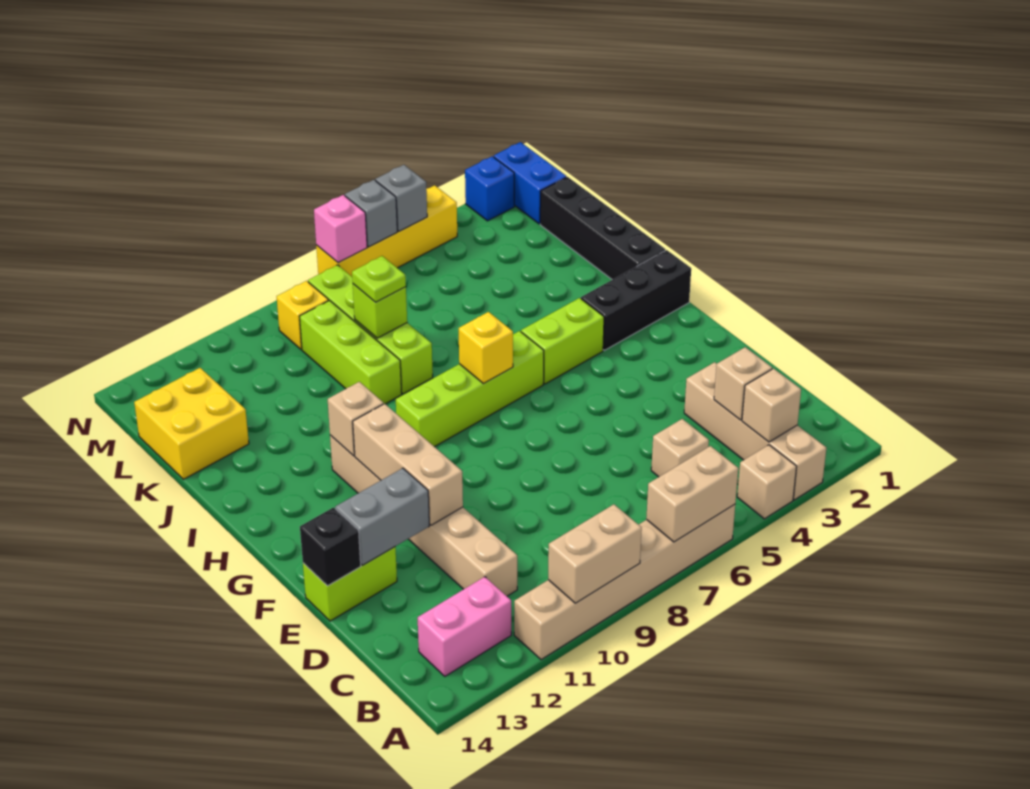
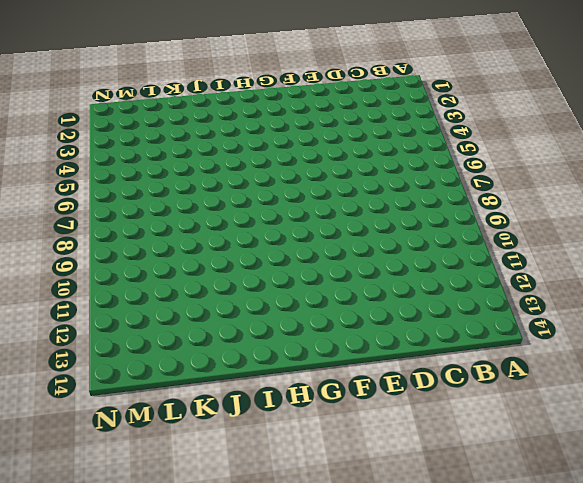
none -> tan brick A3:D3 level 1
none -> tan brick A4 level 1
none -> tan brick A6:A11 level 1
none -> pink brick B12:B13 level 1

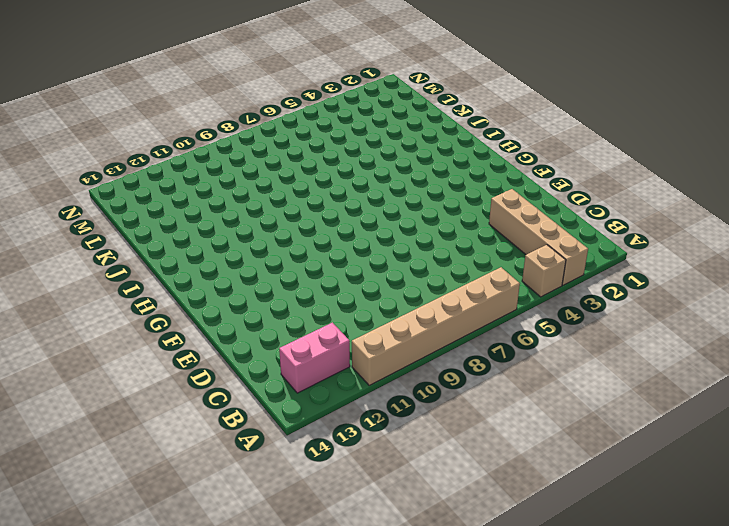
none -> tan brick C5 level 1
none -> tan brick C11:H11 level 1
none -> lime brick E13:E14 level 1
none -> black brick H1:H3 level 1

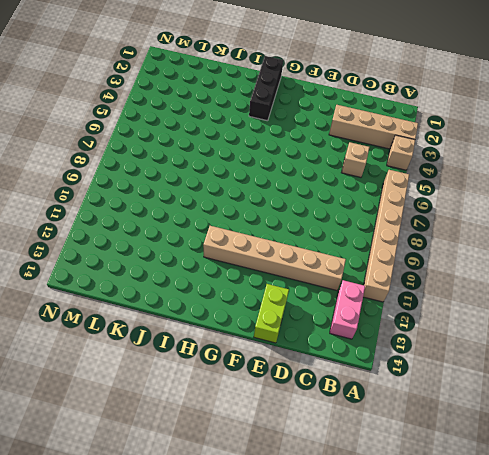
none -> lime brick H4:H5 level 1
none -> lime brick H6:H9 level 1
none -> black brick I1:L1 level 1
none -> lime brick J8:M8 level 1

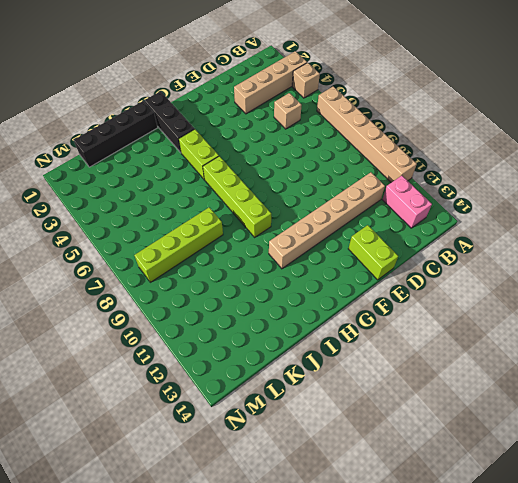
none -> lime brick J9:L9 level 1
none -> yellow brick K13:L14 level 1
none -> blue brick M1:N1 level 1
none -> yellow brick M9 level 1

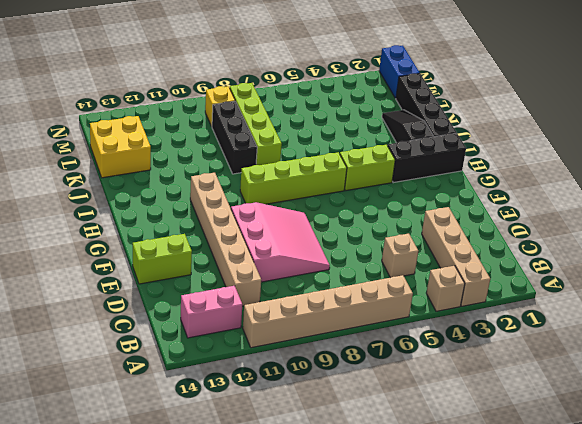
pink slope D8:F10 level 1 top 10 -> none
black slope I2:K2 level 1 top I -> none
black brick J9:L9 level 1 -> lime brick J9:L9 level 1
none -> blue brick N2 level 1
none -> yellow brick N4:N7 level 1
none -> tan brick A6:A7 level 2
none -> tan brick A9:A10 level 2

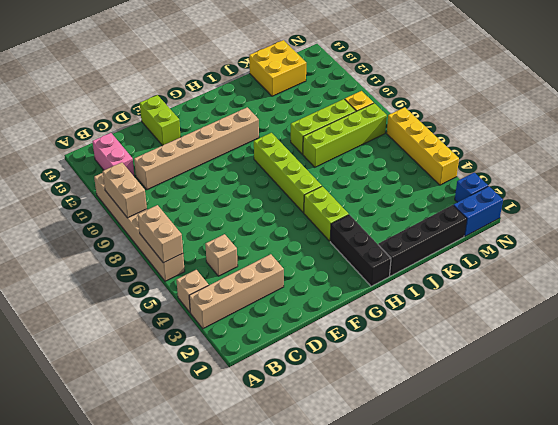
none -> tan brick B3 level 2
none -> tan brick C3 level 2
none -> tan brick E11:G11 level 2
none -> grey brick E12:E13 level 2

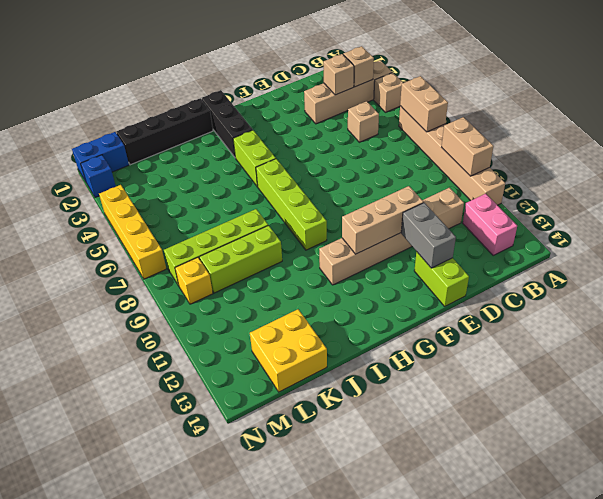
none -> black brick E14 level 2
none -> yellow brick H7 level 2
none -> tan brick H11 level 2
none -> lime brick K8 level 2

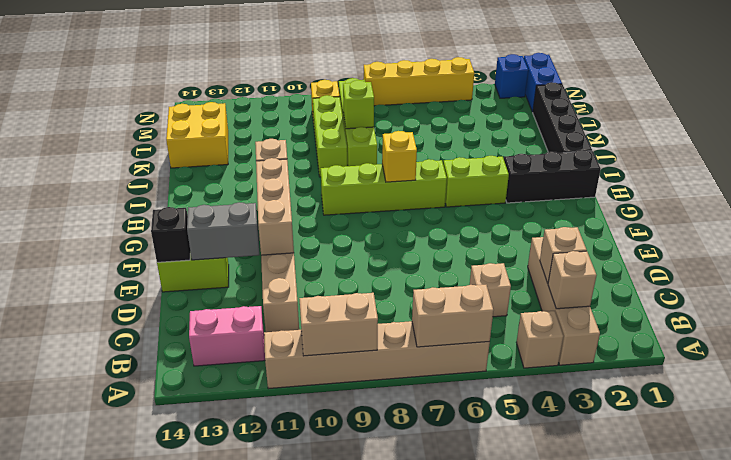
none -> grey brick N5 level 2
none -> grey brick N6 level 2
none -> pink brick N7 level 2
none -> lime plate K8 level 3

